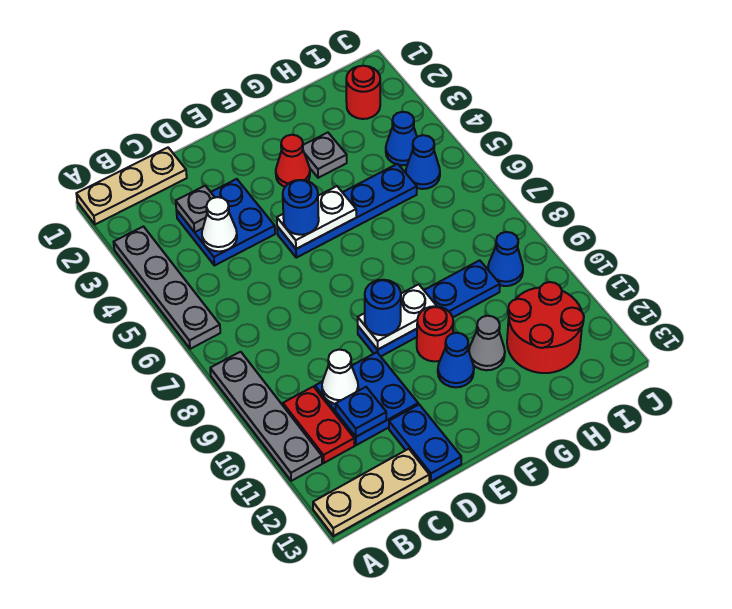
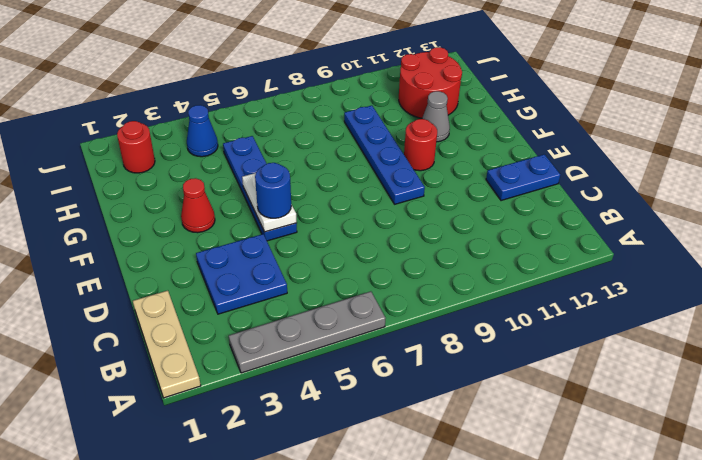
none -> grey plate A8:A11 level 1
none -> tan plate A13:C13 level 1
none -> red plate B10:B11 level 1

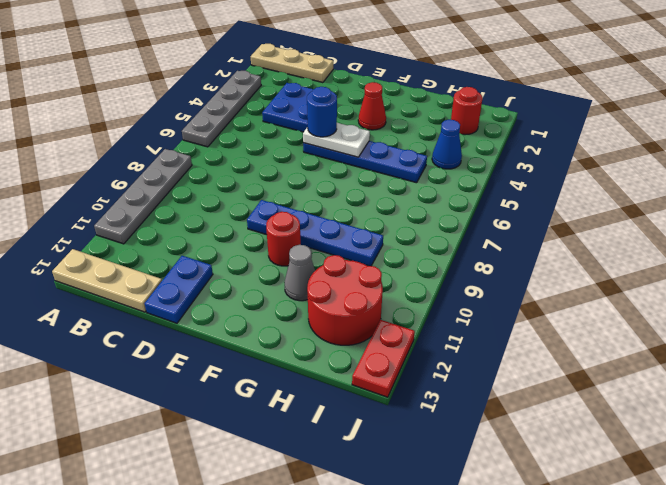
red plate J12:J13 level 1 -> red plate B10:B11 level 1
none -> blue plate C10:D11 level 1
none -> blue cone F11 level 1
none -> grey plate G3 level 1

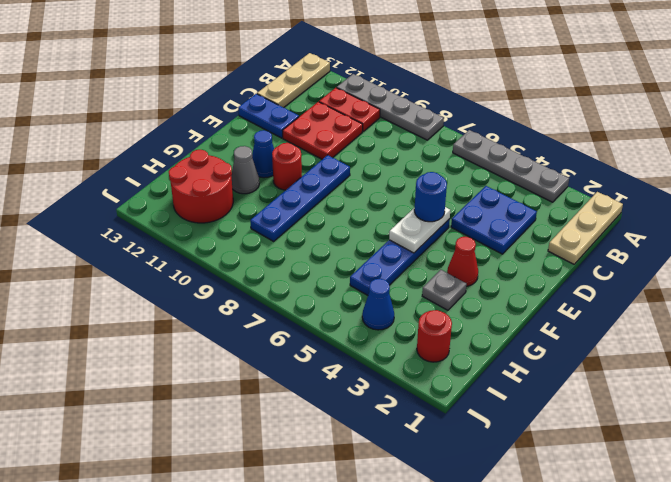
red plate C10:D11 level 1 -> blue plate C10:D11 level 1
none -> blue cone I5 level 1
none -> blue cone I9 level 1
none -> grey plate C3 level 2

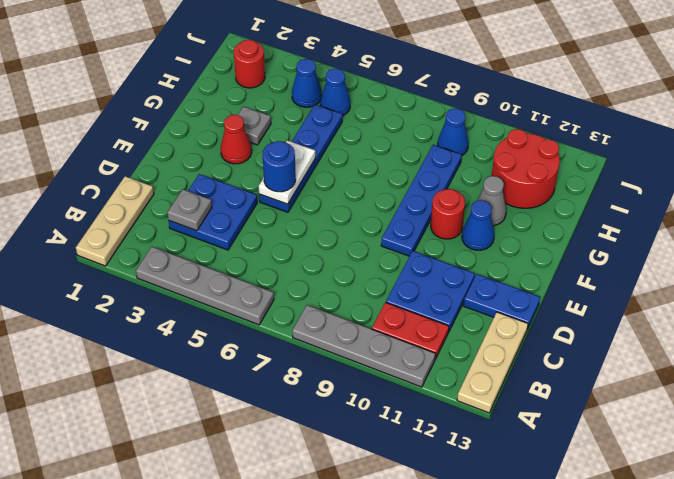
none -> white cone C4 level 2
none -> white cone C10 level 2
none -> blue plate C11 level 2

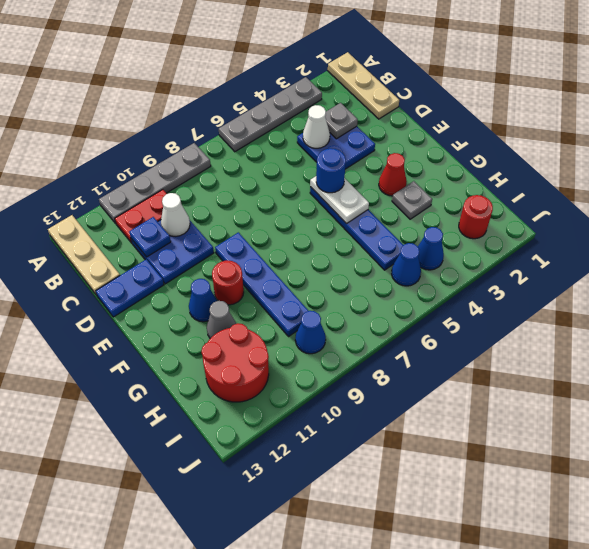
none -> white plate E9:F9 level 2
none -> blue round brick E9 level 3

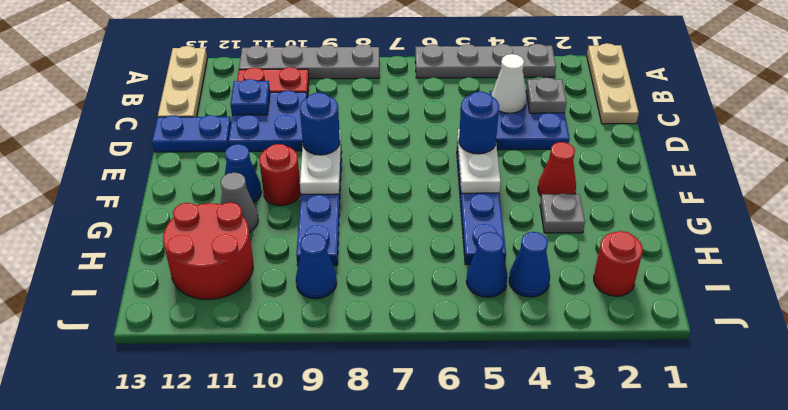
none -> white cone C10 level 2

